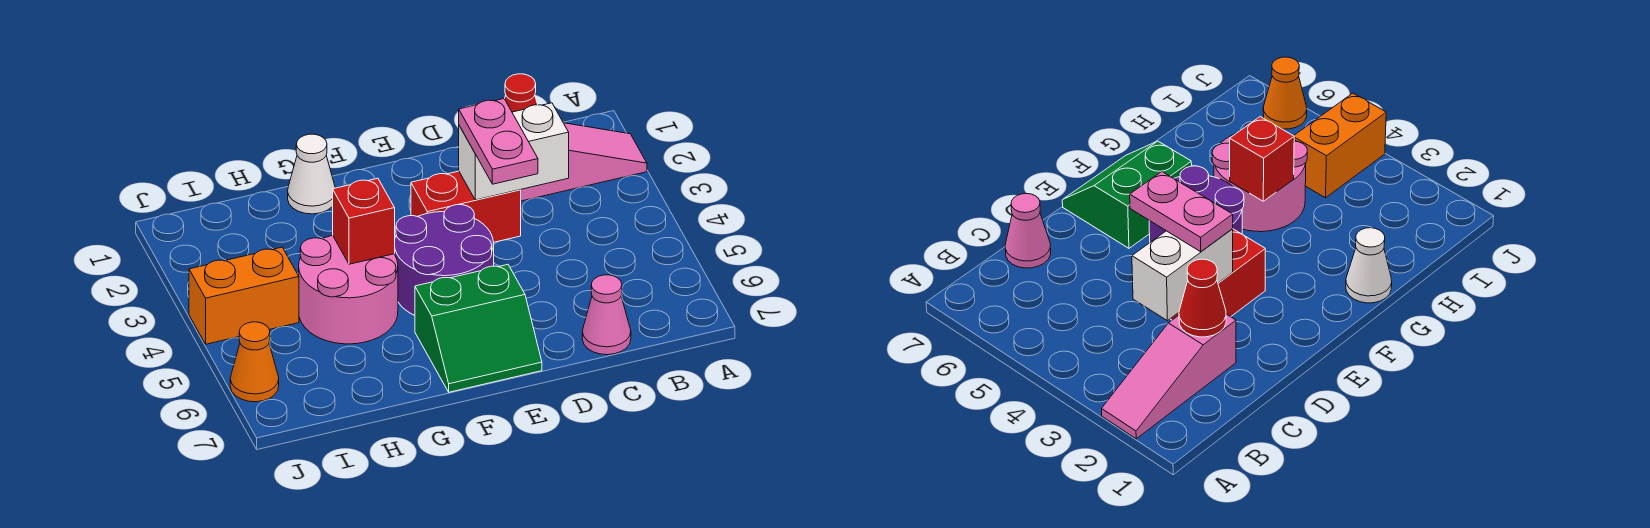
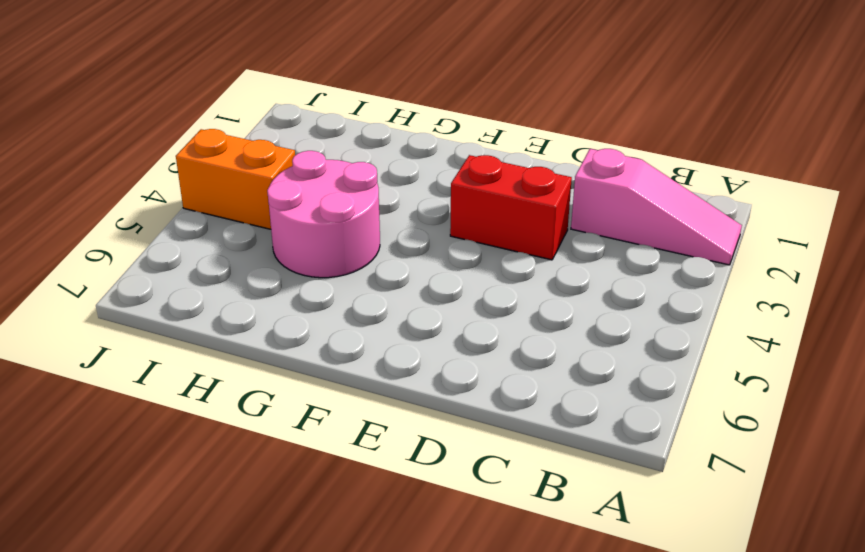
none -> pink cone C7 level 1
none -> purple round brick E4:F5 level 1
none -> green slope E6:F7 level 1 top 6

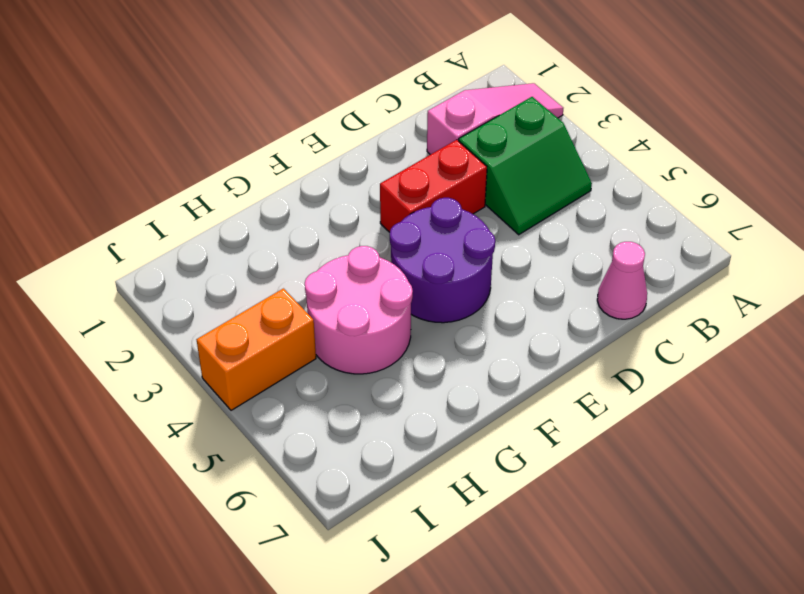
green slope B3:C4 level 1 top 3 -> green slope E6:F7 level 1 top 6
none -> white cone G1 level 1
none -> orange cone J6 level 1
none -> red cone C2 level 2

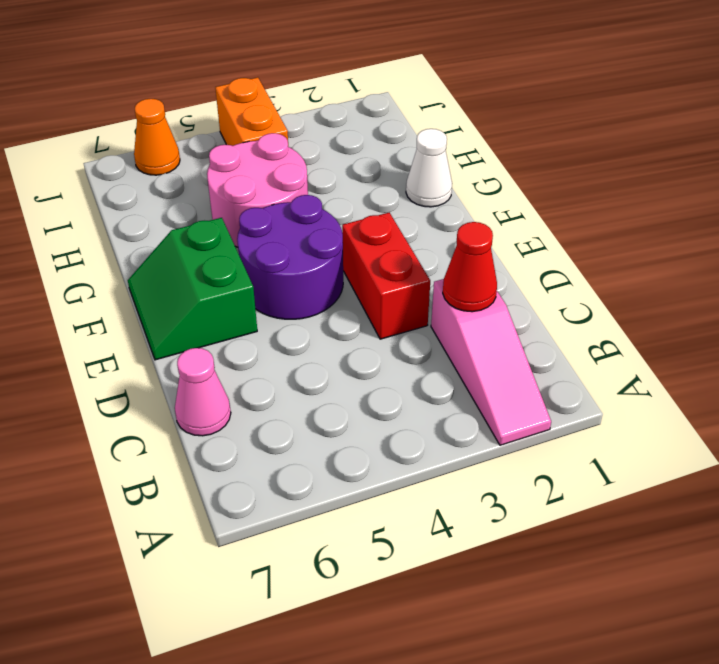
none -> white brick C3:D3 level 2
none -> red brick G4 level 2
none -> pink plate D3:D4 level 3

